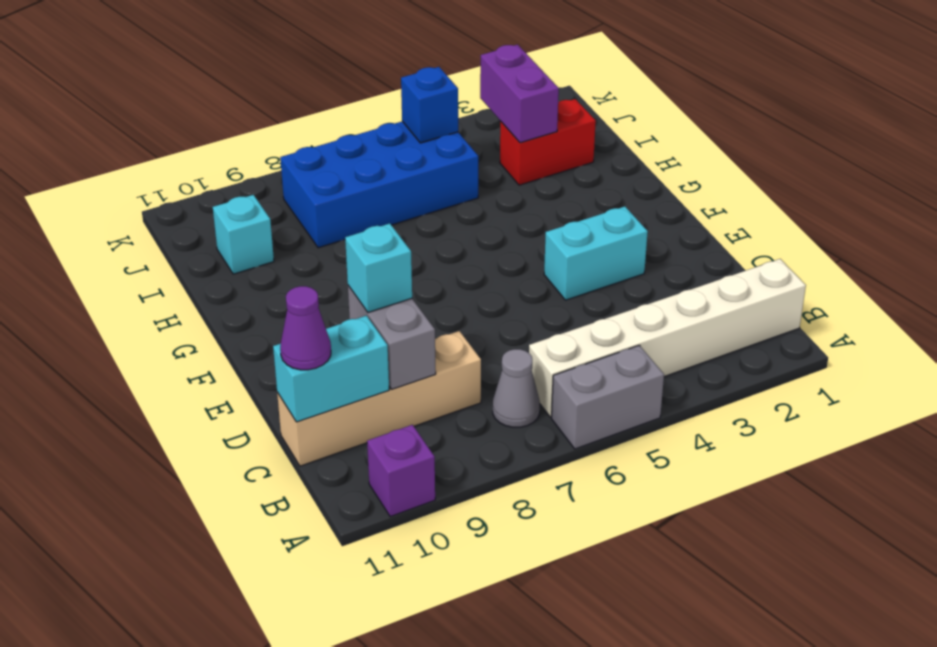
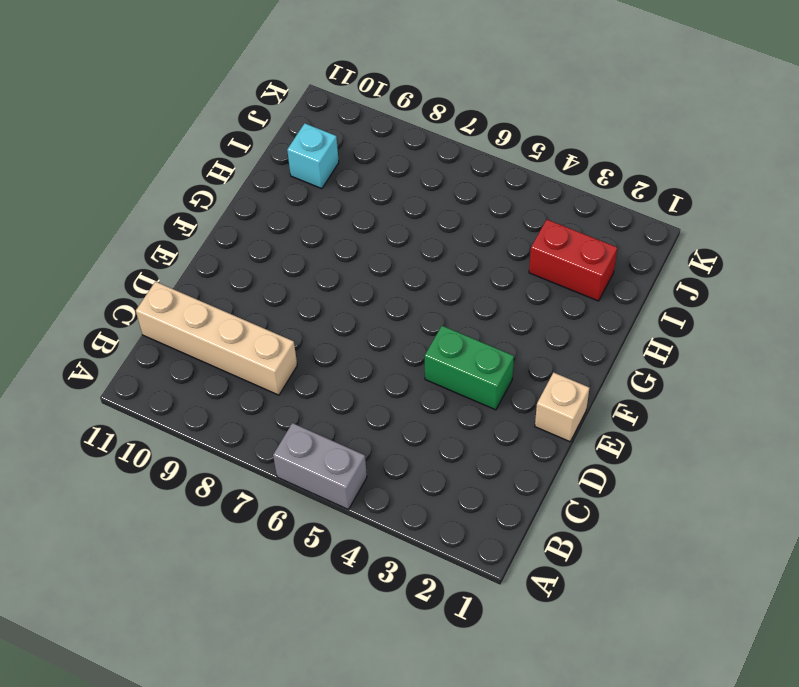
tan brick E1 level 1 -> none
green brick E3:E4 level 1 -> cyan brick E3:E4 level 1
none -> purple brick A10 level 1
none -> white brick B1:B6 level 1
none -> grey cone B7 level 1

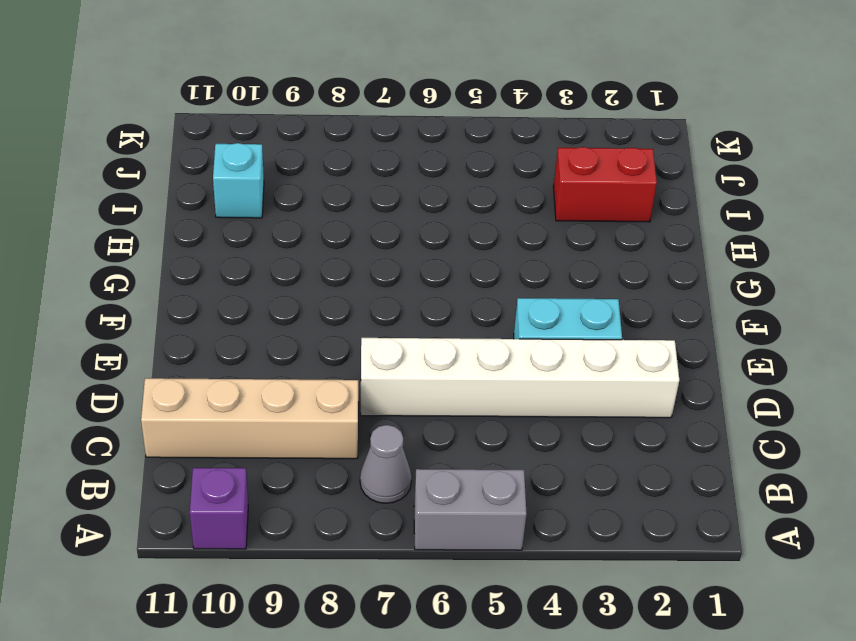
white brick D2:D7 level 1 -> white brick B1:B6 level 1
none -> blue brick I5:J8 level 1
none -> grey brick C9:D9 level 2
none -> cyan brick C10:C11 level 2

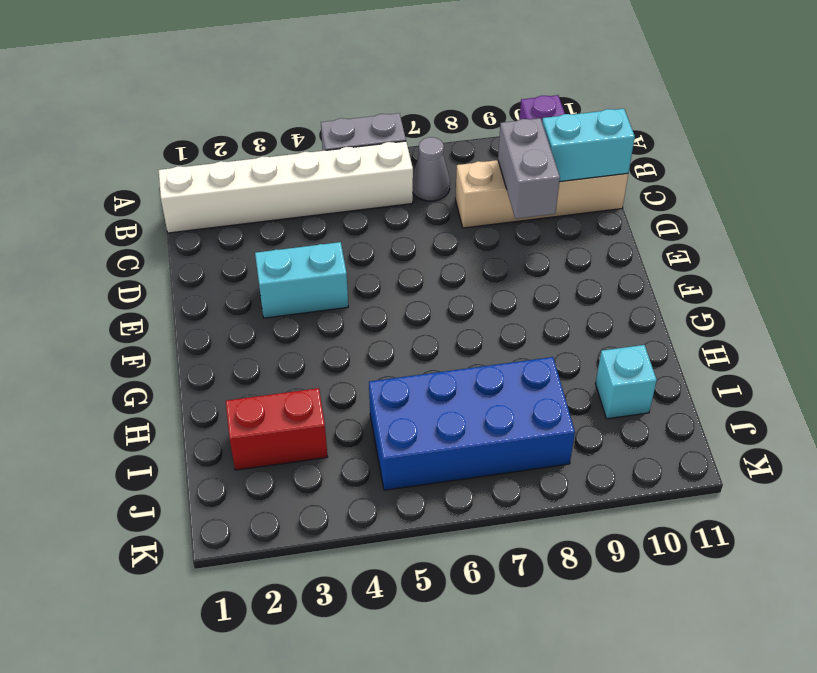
none -> purple brick I3:J3 level 2
none -> blue brick J5 level 2
none -> purple cone C11 level 3

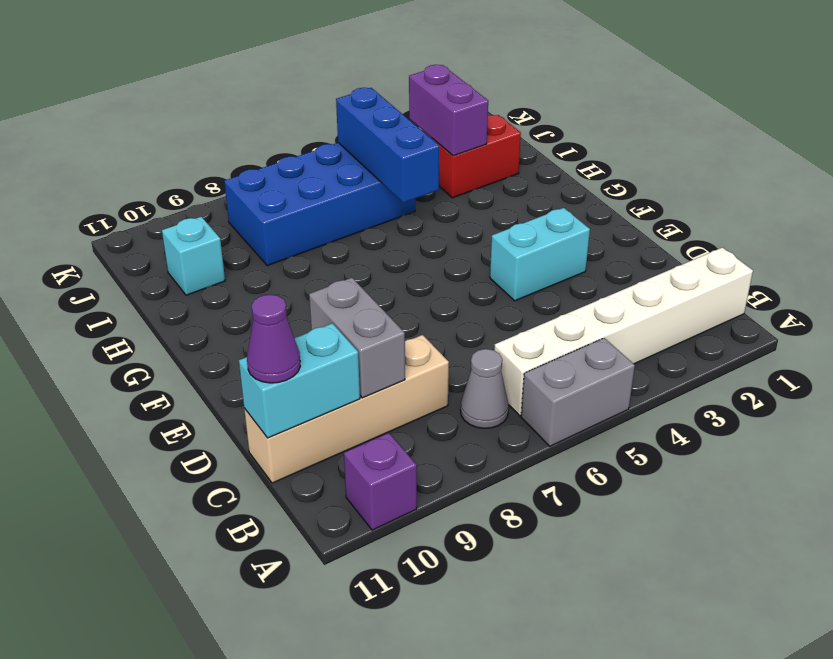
blue brick H5:J5 level 2 -> blue brick J5 level 2
none -> cyan brick D9 level 3

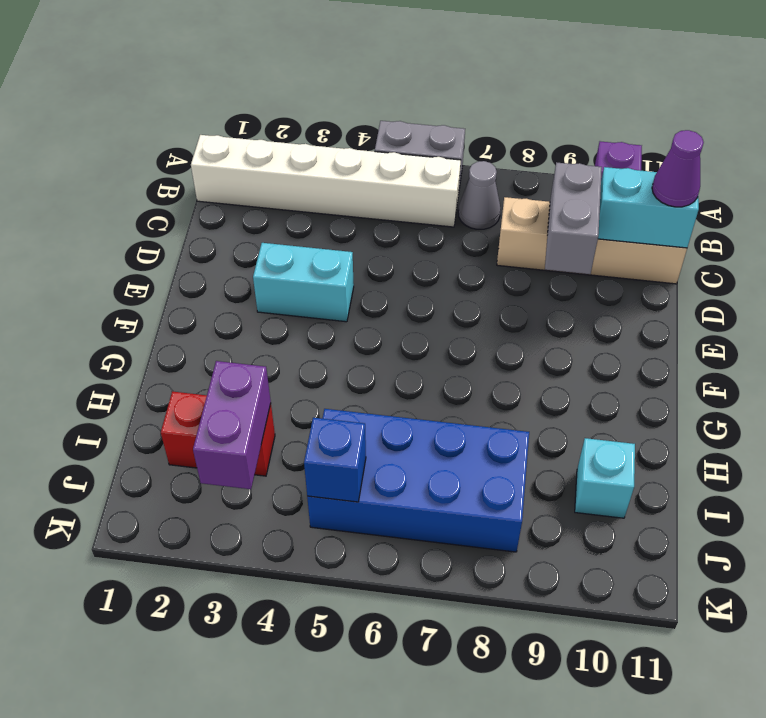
none -> cyan brick D9 level 3

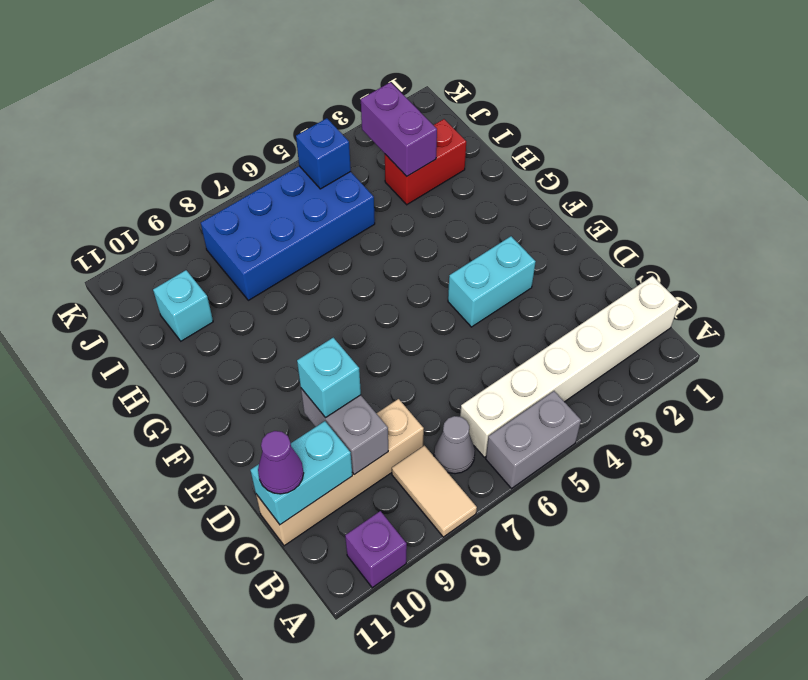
tan tile A8:B8 level 1 -> none

